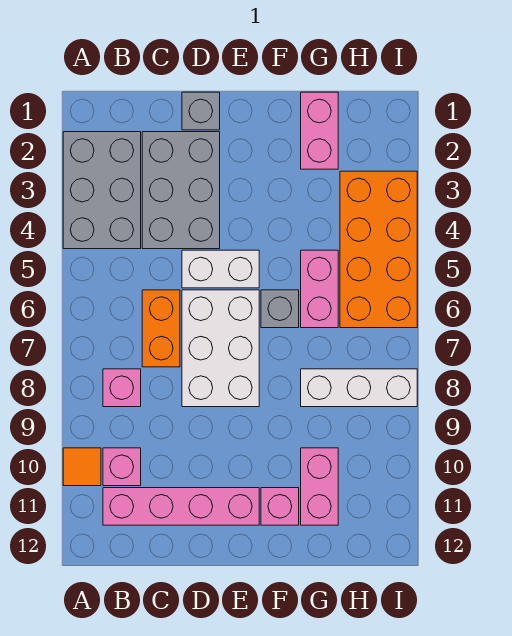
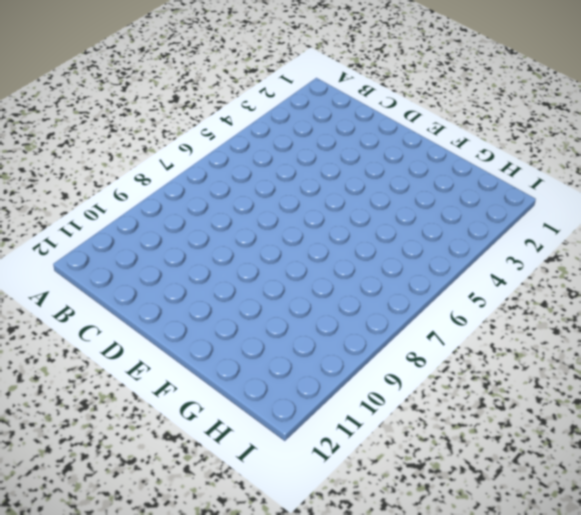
none -> grey brick A2:B4 level 1
none -> orange tile A10 level 1
none -> pink brick B8 level 1

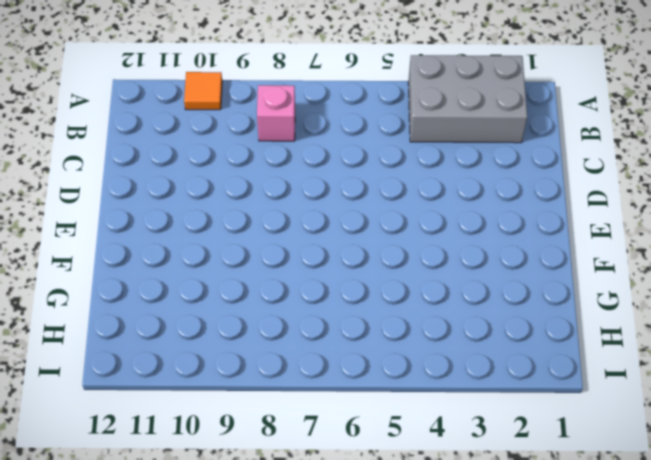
none -> pink brick B10 level 1
none -> pink brick B11:E11 level 1
none -> grey brick C2:D4 level 1

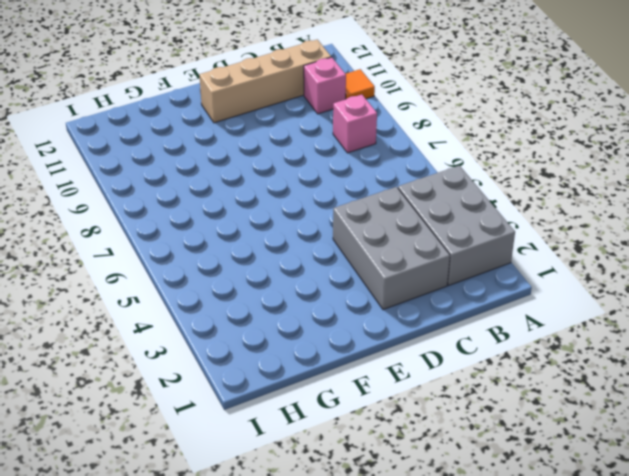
tan brick B11:E11 level 1 -> pink brick B11:E11 level 1
none -> orange brick C6:C7 level 1
none -> grey brick D1 level 1
none -> white brick D5:E5 level 1

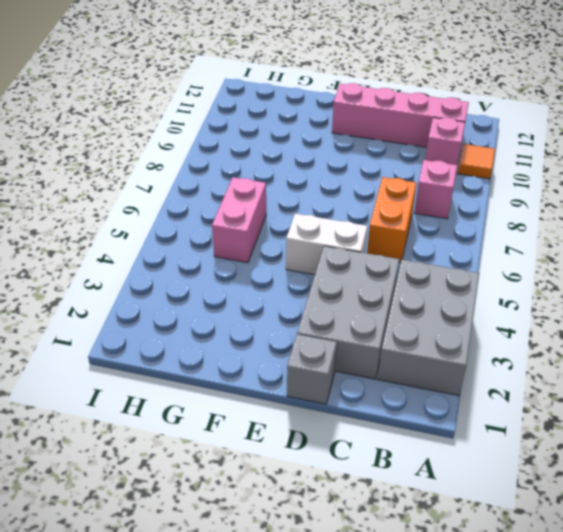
none -> white brick D6:E8 level 1
none -> grey brick F6 level 1
none -> pink brick F11 level 1

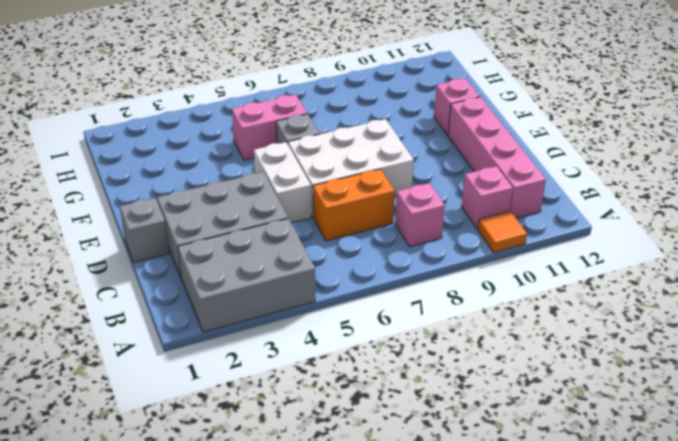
none -> pink brick G1:G2 level 1
none -> white brick G8:I8 level 1
none -> pink brick G10:G11 level 1

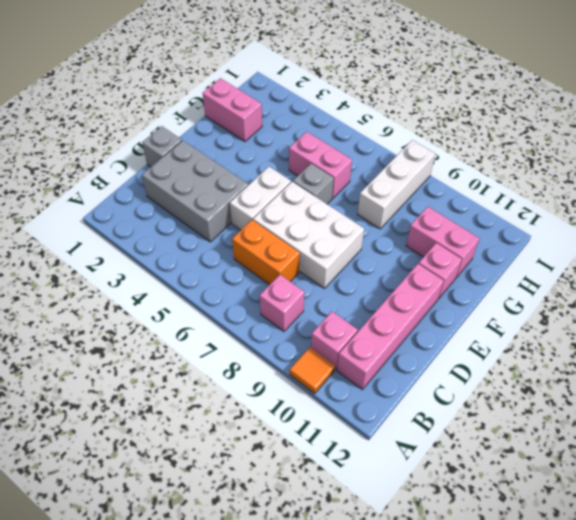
none -> grey brick A2:B4 level 1
none -> orange brick H3:I6 level 1

